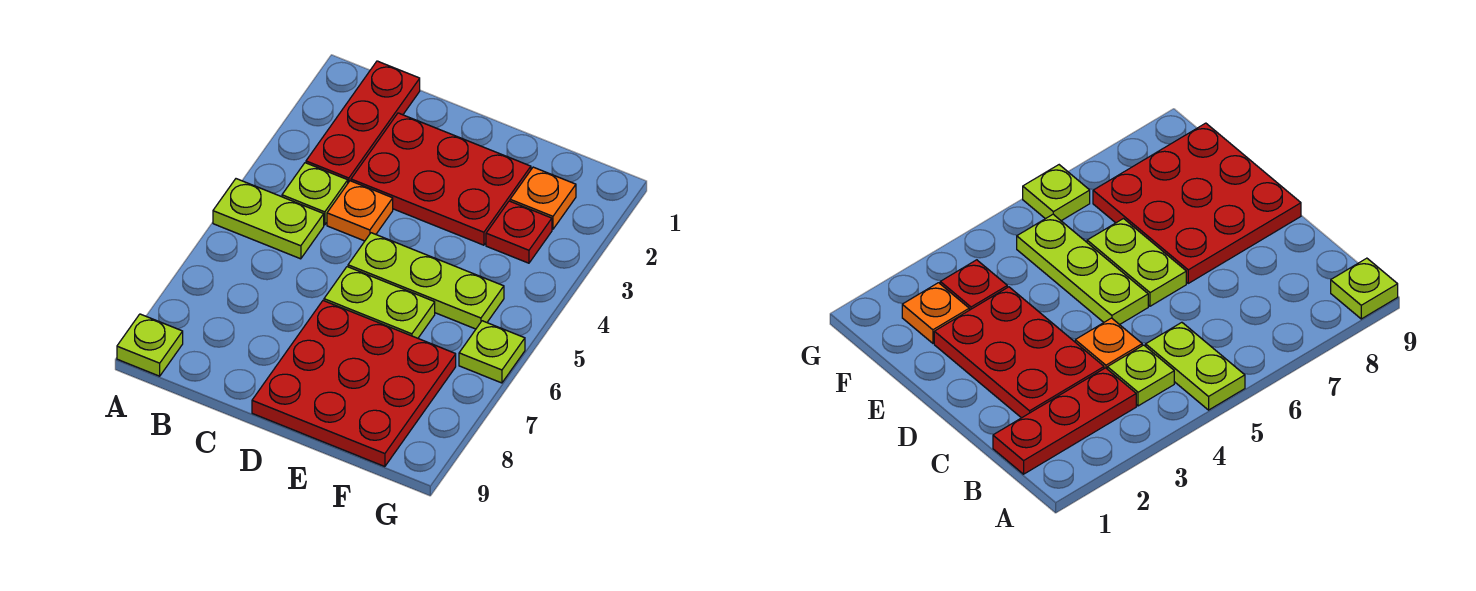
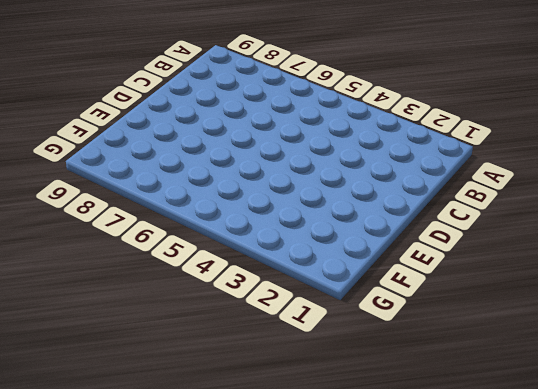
none -> lime plate A5:B5 level 1
none -> lime plate A9 level 1
none -> red plate B1:B3 level 1

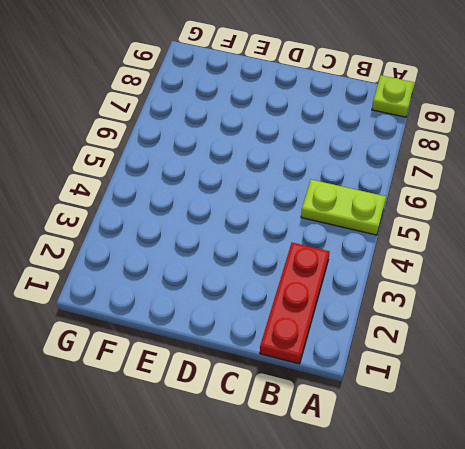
none -> lime plate B4 level 1
none -> red plate C2:E3 level 1
none -> orange plate C4 level 1

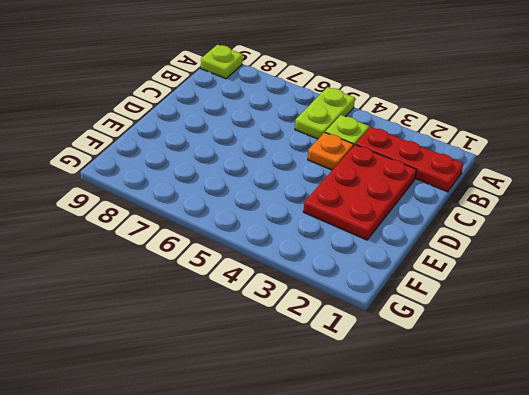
none -> lime plate D5:F5 level 1
none -> lime plate D6:E6 level 1
none -> red plate D7:F9 level 1

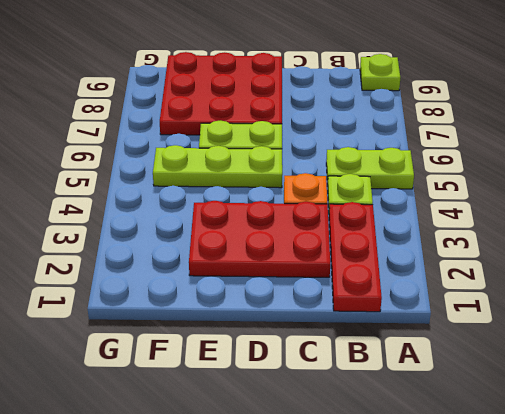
none -> orange plate F2 level 1
none -> red plate F3 level 1
none -> lime plate G6 level 1

